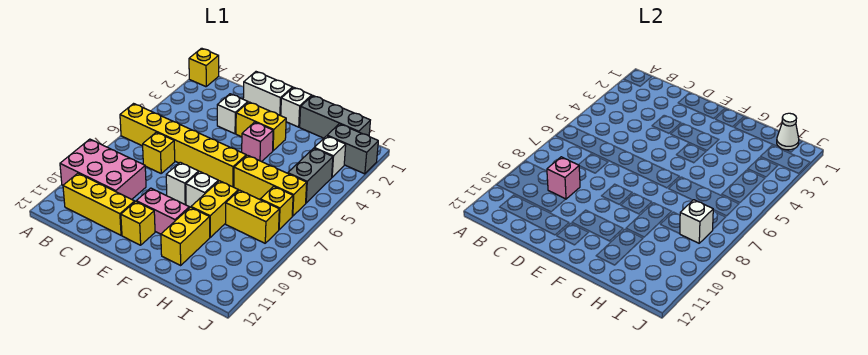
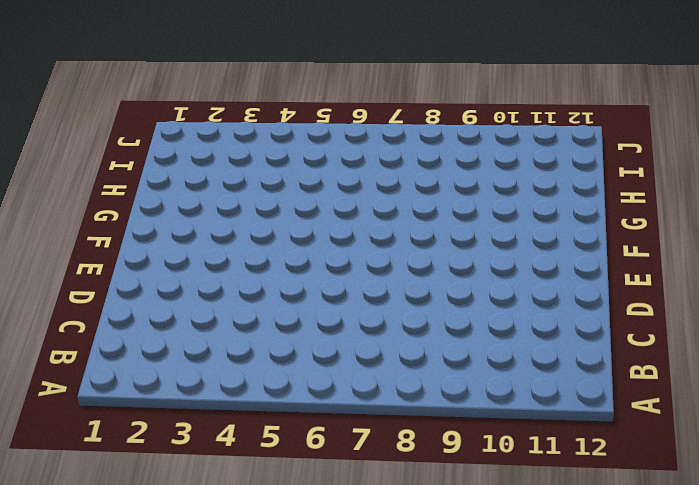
none -> yellow brick A1 level 1
none -> yellow brick A6:F6 level 1
none -> pink brick A9:C10 level 1

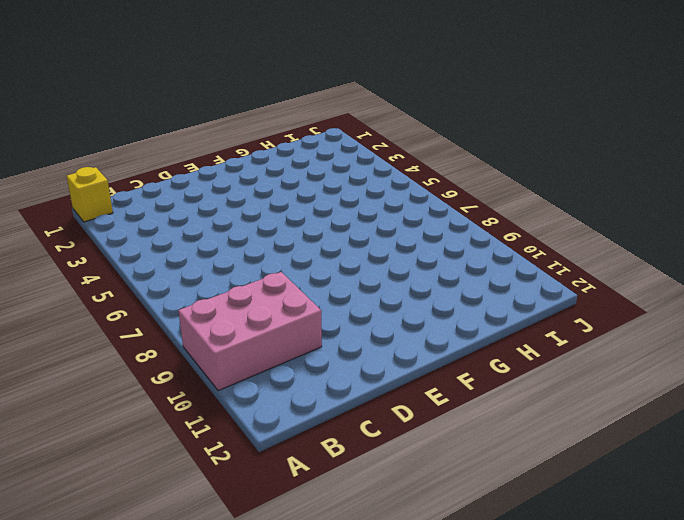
none -> yellow brick A6:F6 level 1
none -> yellow brick B11:D11 level 1
none -> yellow brick C7 level 1

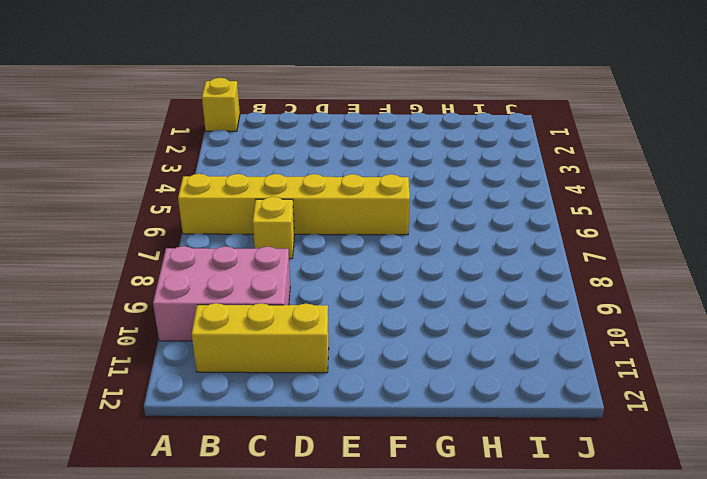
none -> white brick D1:E1 level 1
none -> white brick D3 level 1
none -> yellow brick E3:F3 level 1

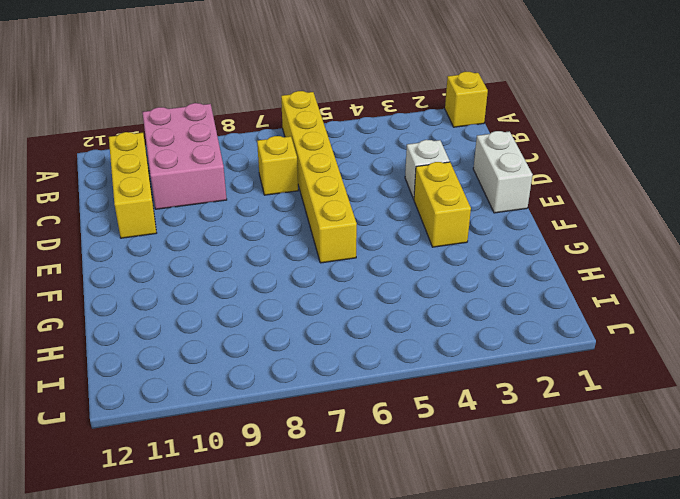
none -> white brick E8 level 1
none -> pink brick E10:F10 level 1
none -> yellow brick E11 level 1

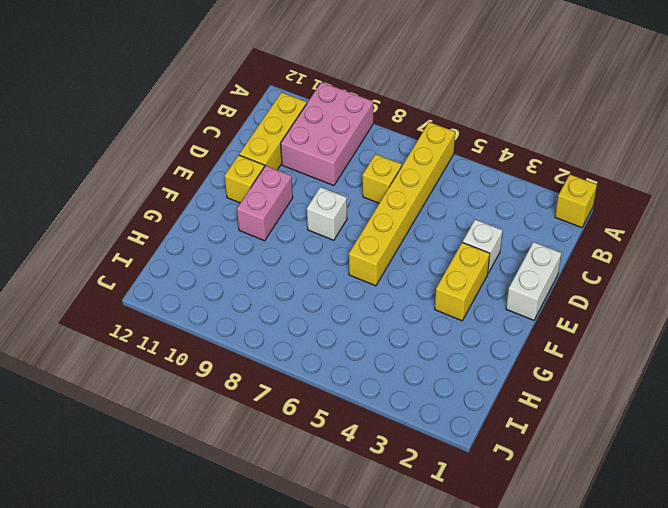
none -> white brick F1 level 1
none -> pink brick F4 level 1
none -> white brick F8 level 1

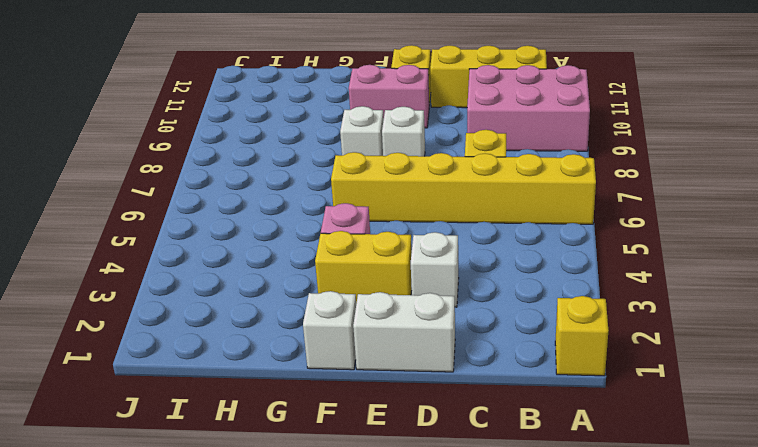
none -> grey brick G1:I1 level 1
none -> yellow brick G6:I6 level 1
none -> yellow brick G8:G9 level 1

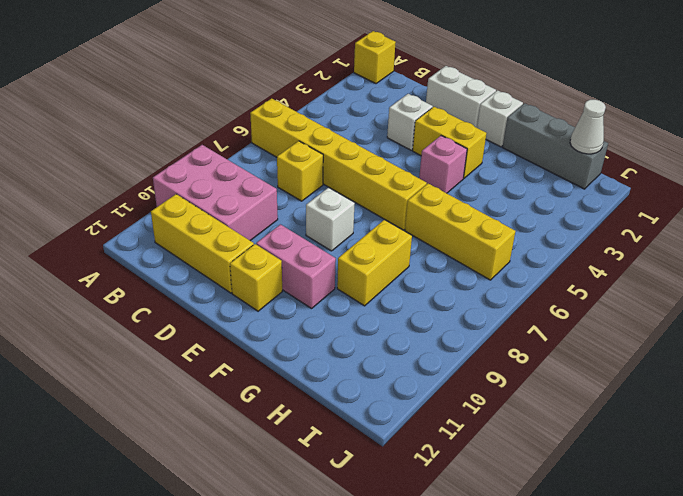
none -> white brick F8 level 1
none -> yellow brick G10:G11 level 1
none -> yellow brick H8:I8 level 1

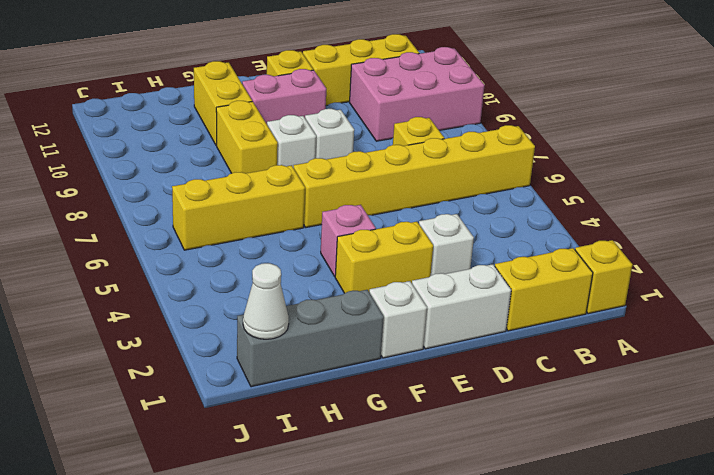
yellow brick B1:C1 level 1 -> yellow brick H8:I8 level 1
none -> grey brick I2:J2 level 1
none -> white brick I3 level 1
none -> grey brick I4:I5 level 1

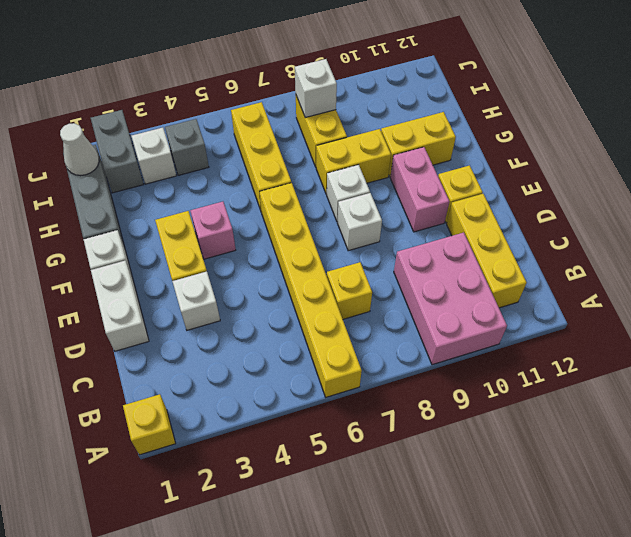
grey brick I4 level 1 -> grey brick I4:I5 level 1
none -> yellow brick I7 level 1
none -> pink brick C9 level 2

